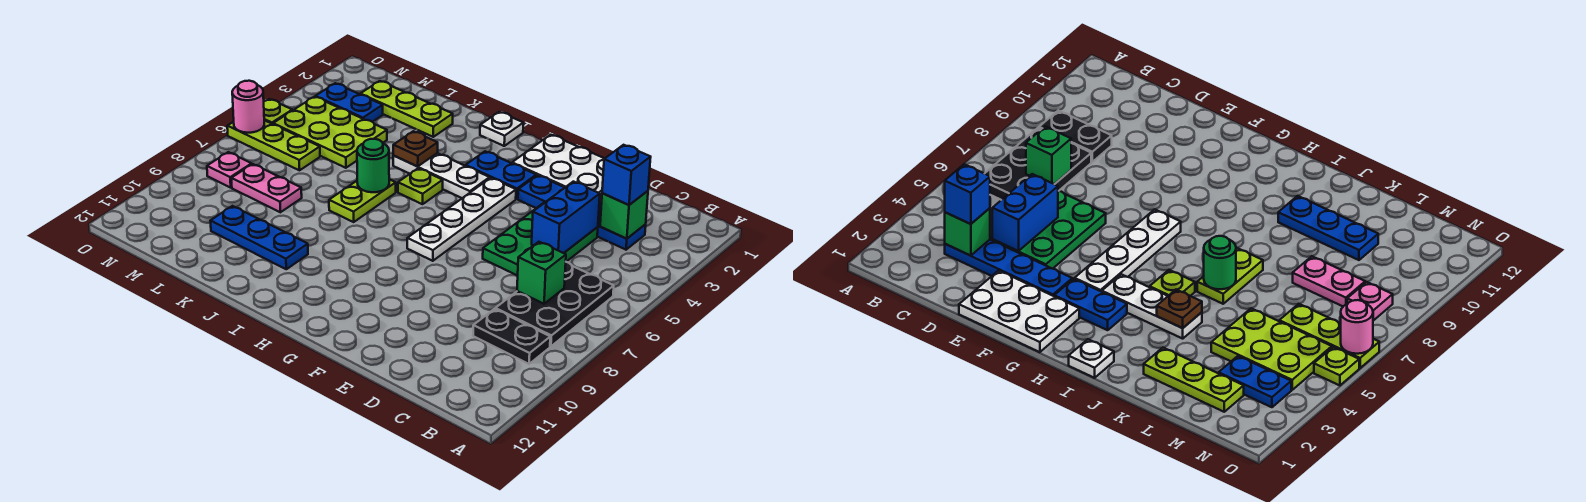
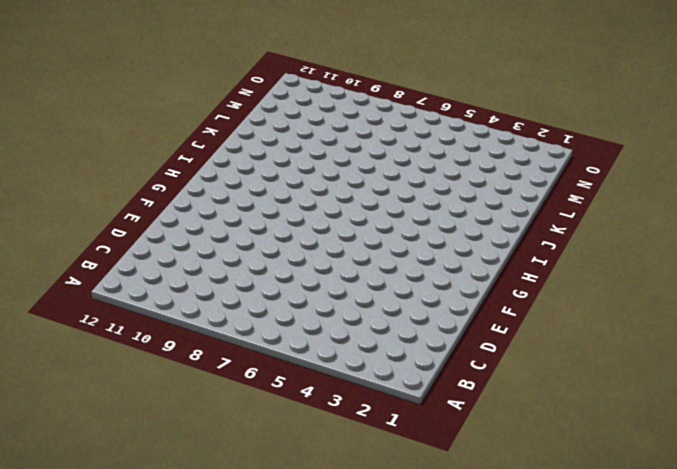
none -> black plate B6:C8 level 1
none -> black plate B9:C9 level 1
none -> blue plate C3:F3 level 1

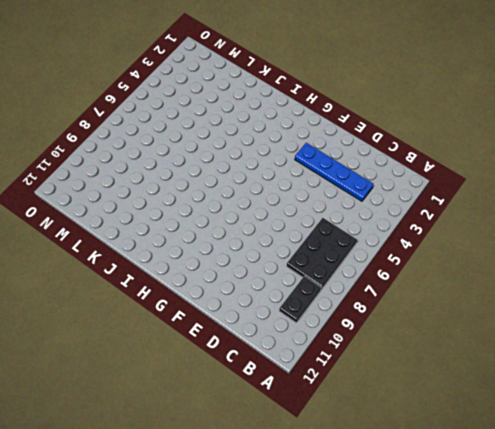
black plate B9:B10 level 1 -> black plate B9:C9 level 1
none -> green plate D4:E6 level 1
none -> white plate E1:G2 level 1
none -> blue plate G3:H3 level 1

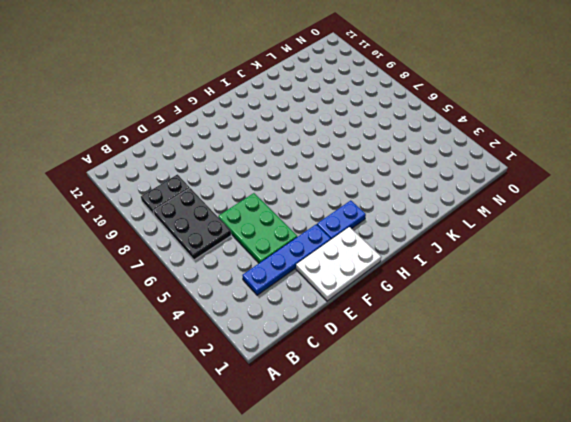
none -> white plate G4:G7 level 1
none -> white plate H4:J4 level 1
none -> white plate I1 level 1

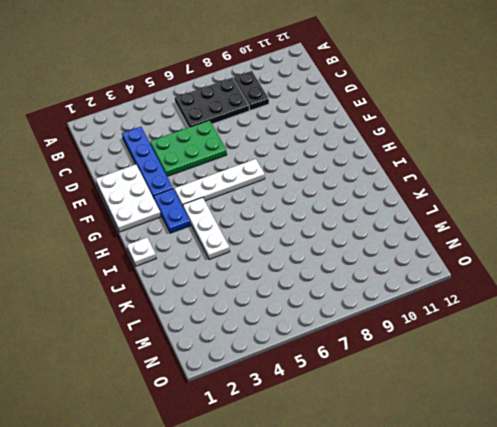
none -> lime plate I5 level 1
none -> lime plate J6:J7 level 1
none -> blue plate J10:L10 level 1

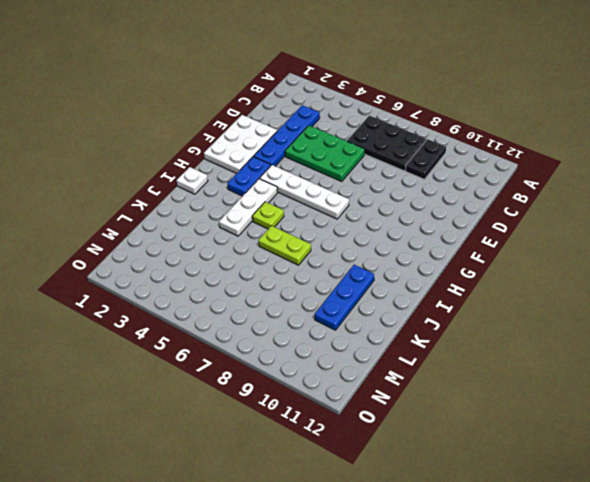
none -> lime plate K2:M2 level 1
none -> lime plate L4:N5 level 1
none -> pink plate L8:M8 level 1

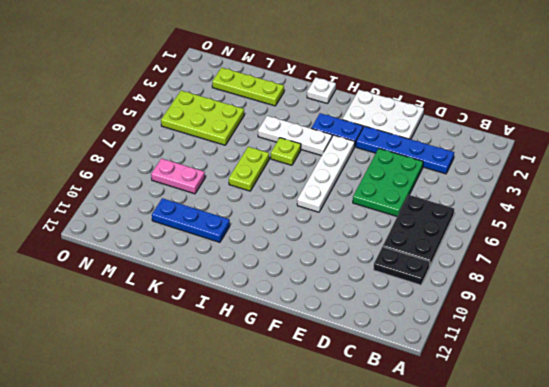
none -> blue plate M3:N3 level 1
none -> lime plate M6:O6 level 1
none -> pink plate N8 level 1

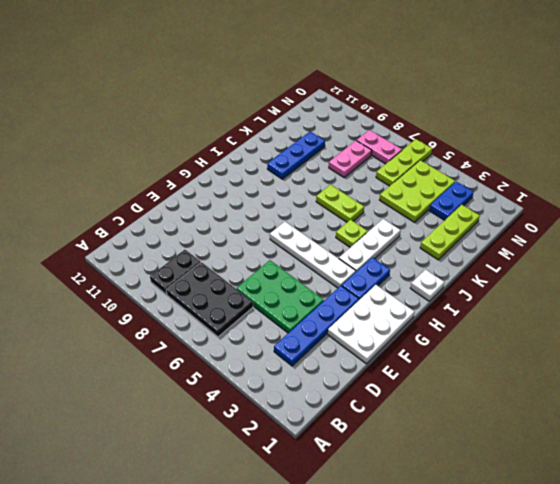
pink plate N7:N8 level 1 -> pink plate N8 level 1
none -> lime plate O5 level 1
none -> green brick C3 level 2
none -> green brick C7 level 2

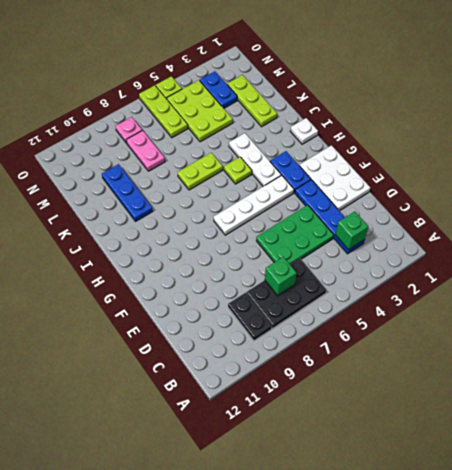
none -> blue brick D4:D5 level 2
none -> brown plate J4 level 2
none -> green round brick J6 level 2

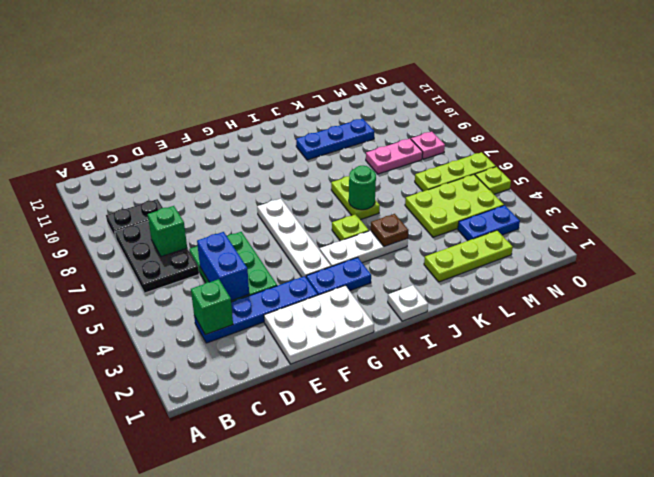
none -> pink round brick O6 level 2
none -> blue brick C3 level 3

